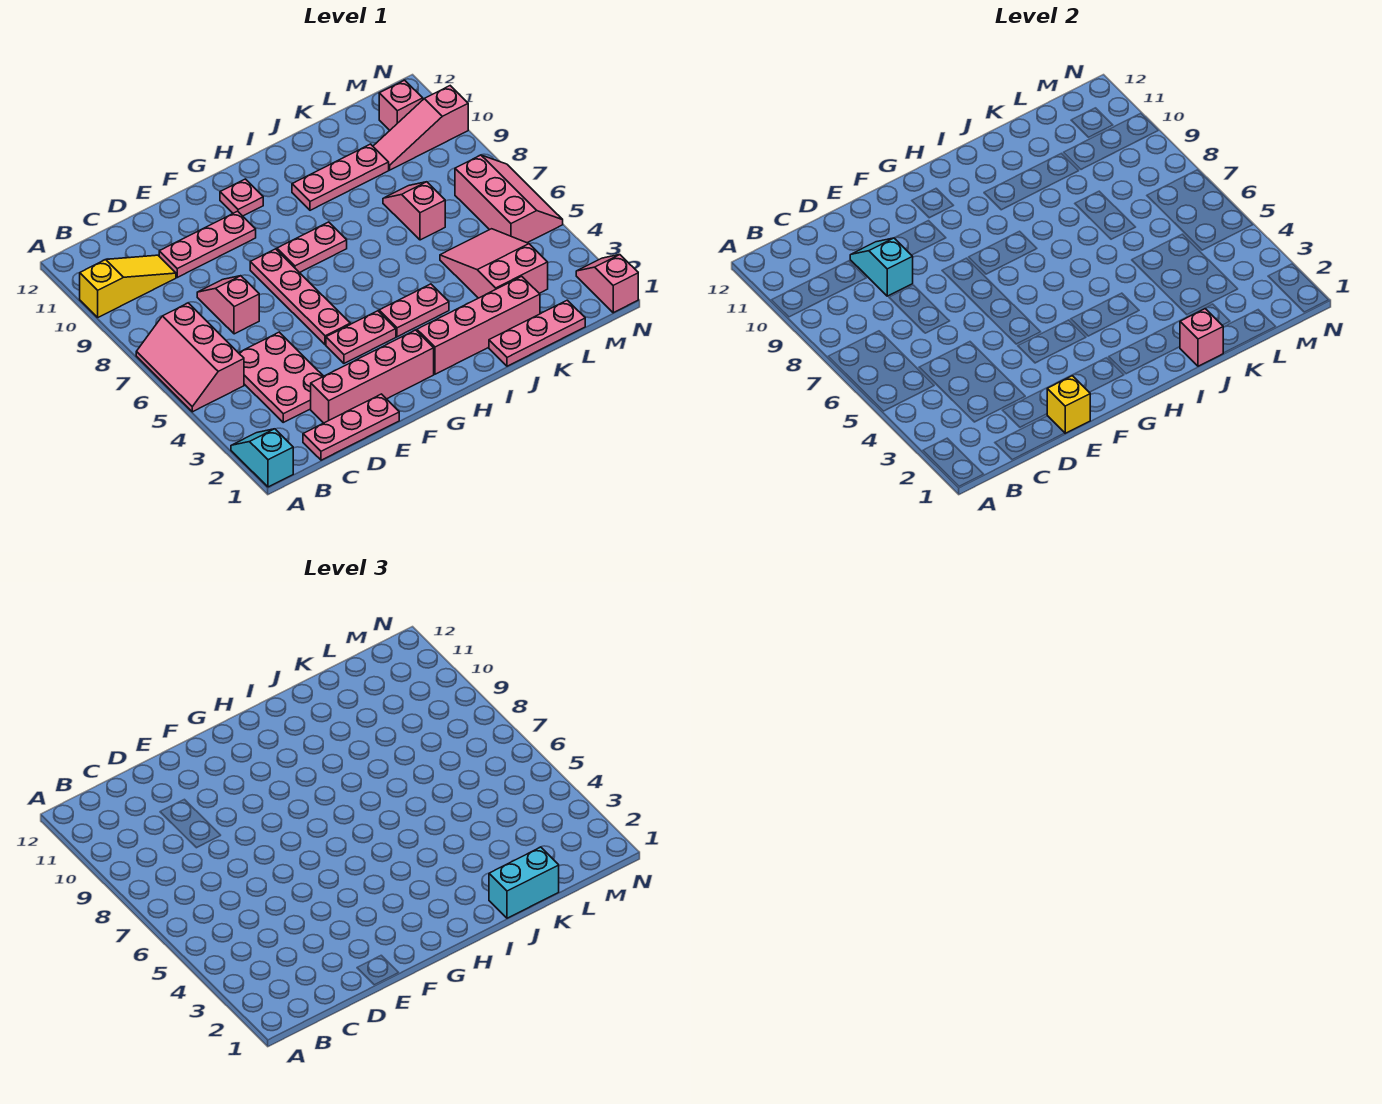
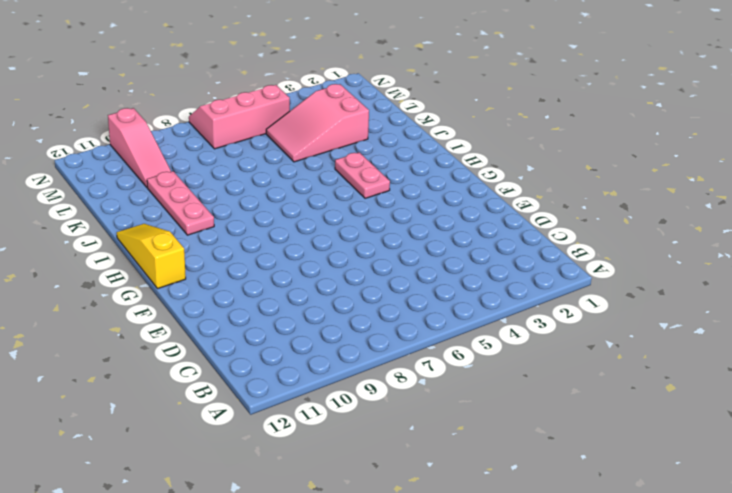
yellow slope G12:I12 level 1 top G -> yellow slope A10:C10 level 1 top A
none -> cyan slope A1:A2 level 1 top 1
none -> pink slope A5:B7 level 1 top B
none -> pink plate C1:E1 level 1

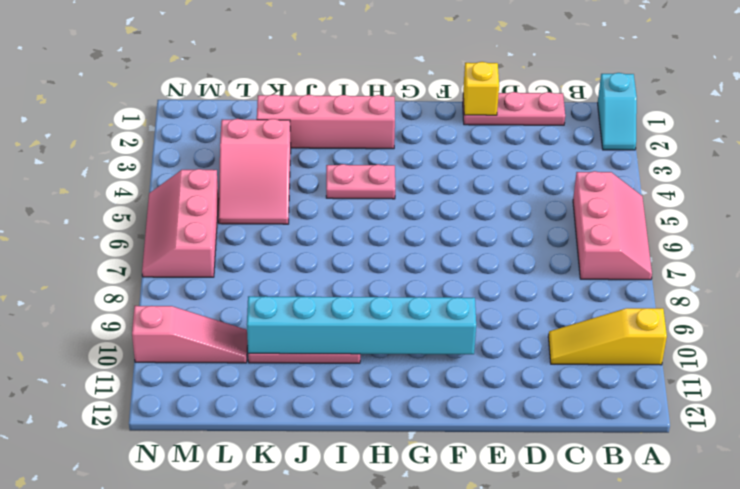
cyan brick F10:K10 level 2 -> none
none -> pink plate C3:D5 level 1
none -> pink brick D2:G2 level 1
none -> pink slope D7:D8 level 1 top 7

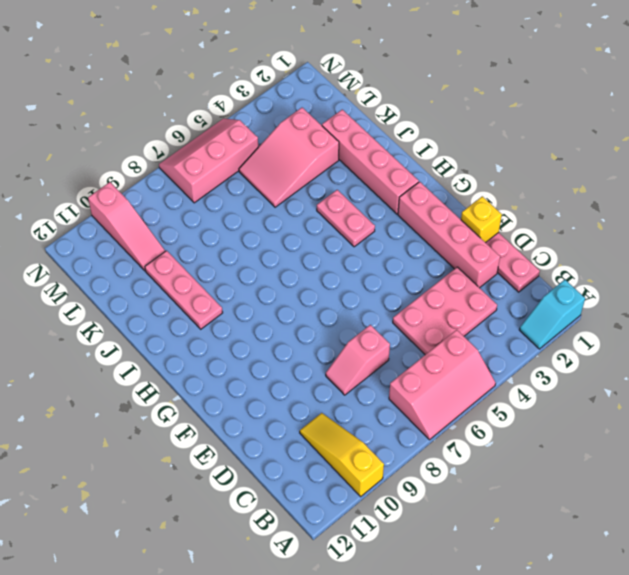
none -> pink plate D10:F10 level 1
none -> pink plate F4:G4 level 1
none -> pink plate F5:F8 level 1

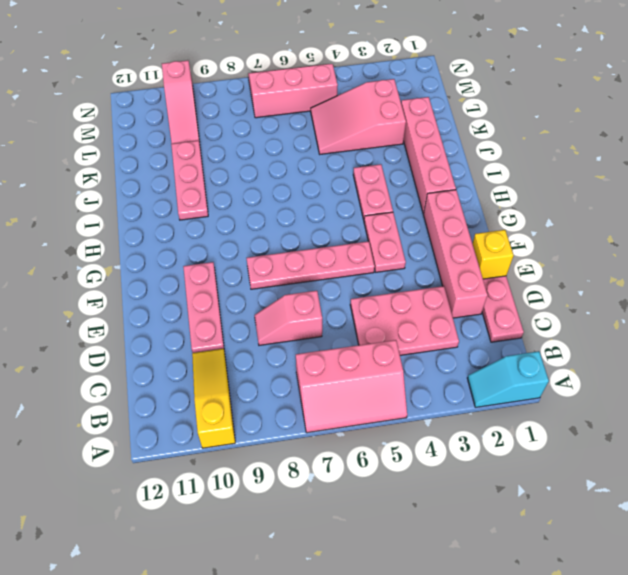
none -> pink plate G8:H8 level 1
none -> pink plate G11 level 1
none -> pink plate J1:L1 level 1

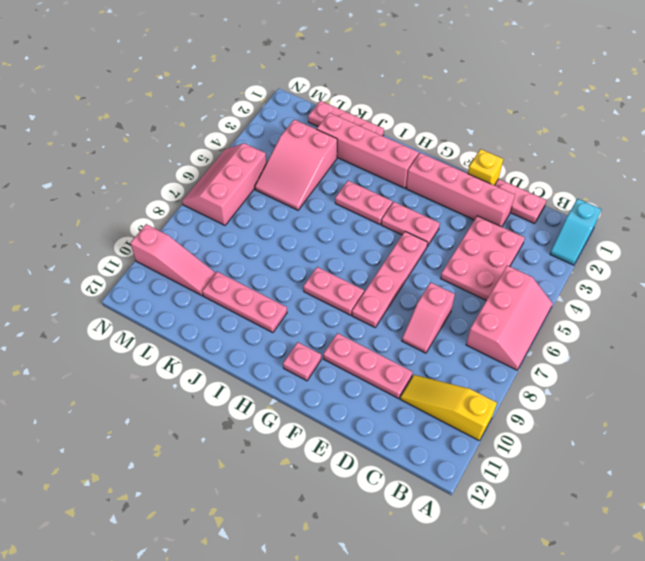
none -> pink slope K7:K8 level 1 top 7
none -> pink brick M11 level 1
none -> pink slope N1:N2 level 1 top 1

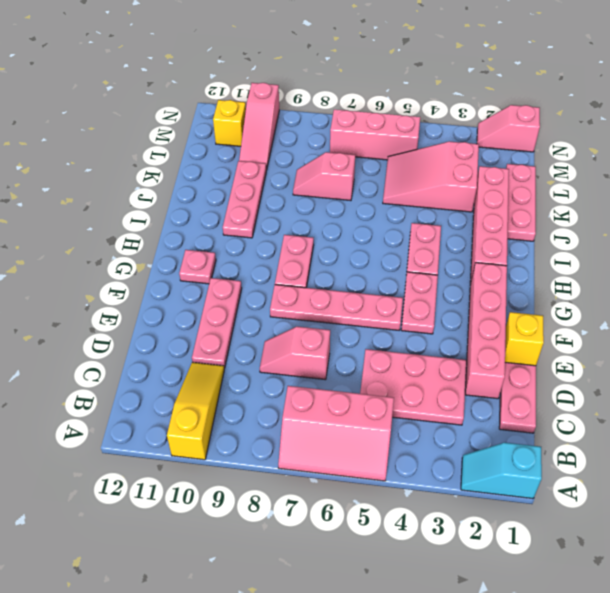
yellow brick M11 level 1 -> pink brick M11 level 1
none -> cyan slope D9:D10 level 2 top 9
none -> pink brick J1 level 2
none -> cyan brick J1:K1 level 3

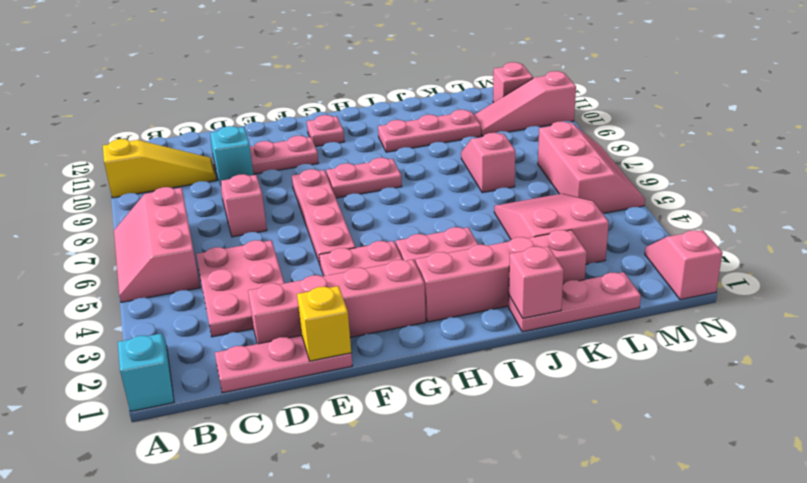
none -> cyan brick J1:K1 level 3

